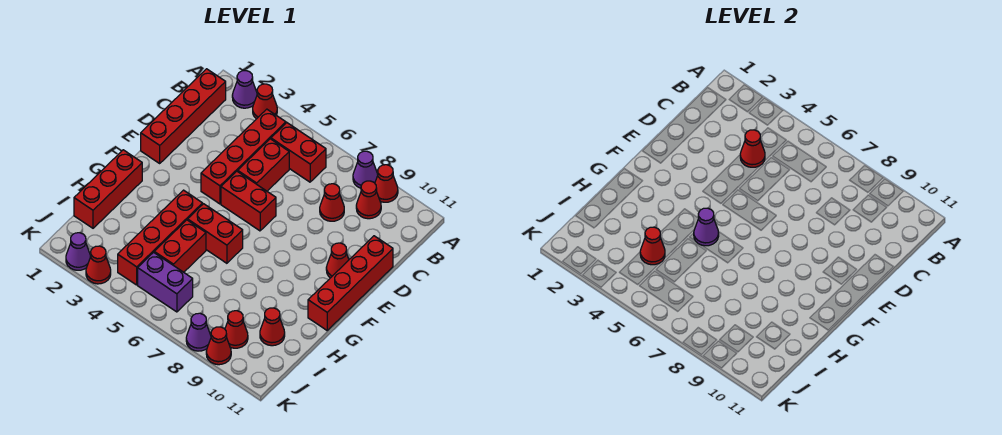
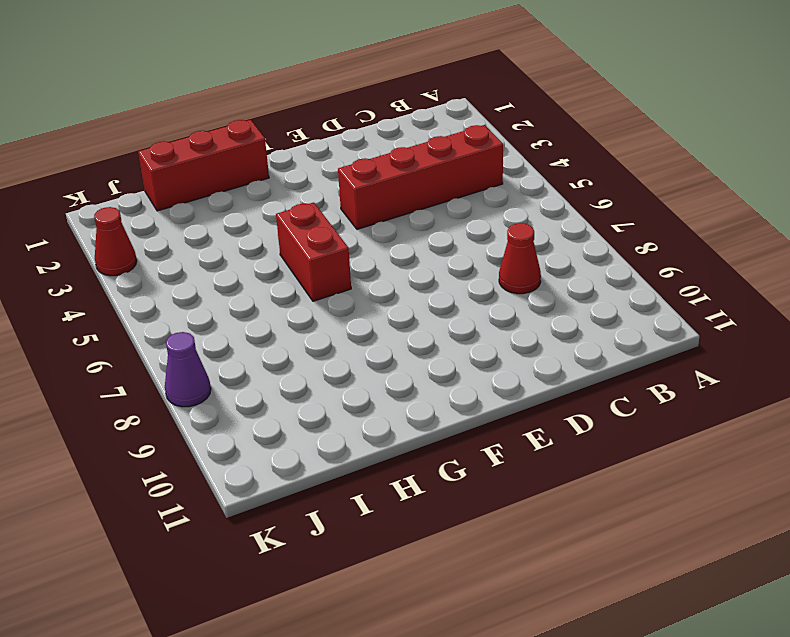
none -> purple cone A2 level 1
none -> red cone A3 level 1
none -> purple cone A8 level 1

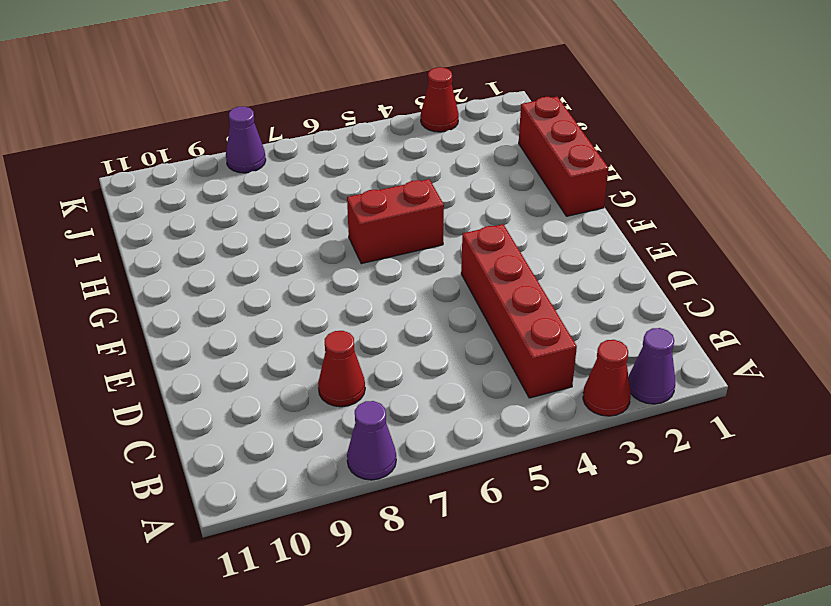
none -> red cone A9 level 1
none -> red brick B1:E1 level 1
none -> red brick B5:B6 level 1

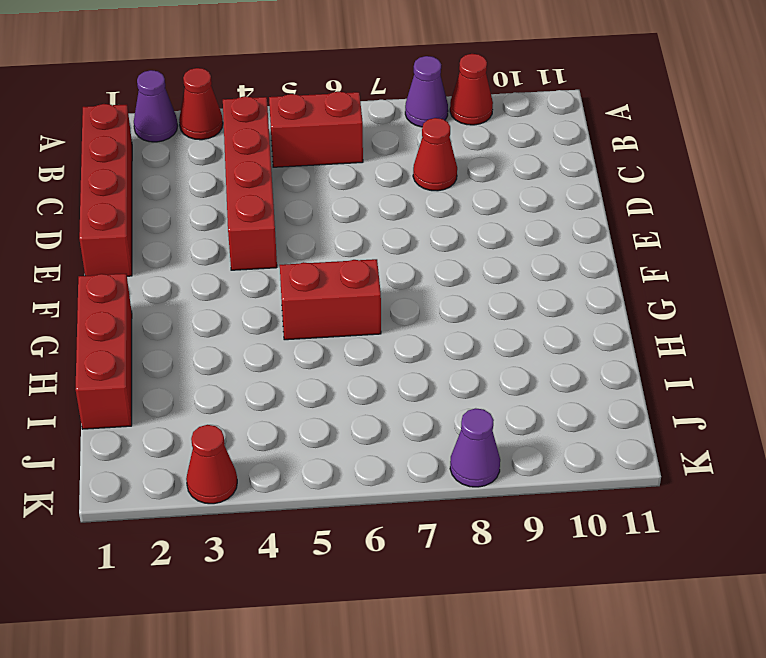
none -> red cone B9 level 1
none -> red brick C5:D5 level 1
none -> red brick D11:G11 level 1

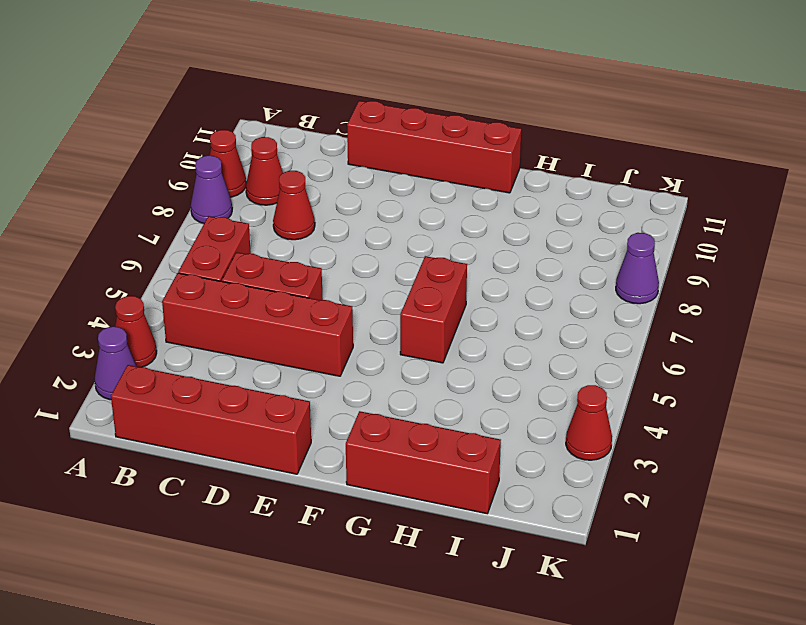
none -> red brick E5:E6 level 1
none -> red cone E10 level 1
none -> red brick G4:J4 level 1

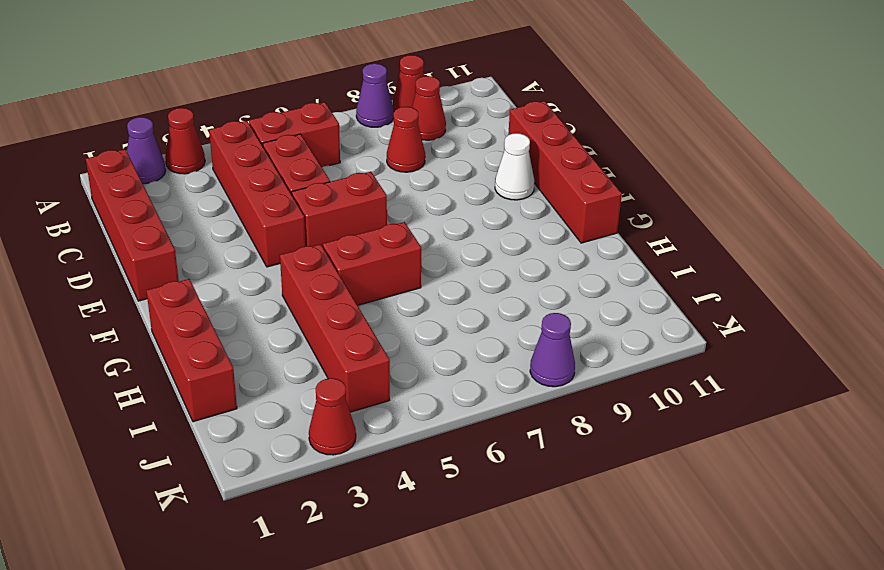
white cone E10 level 1 -> red cone E10 level 1
none -> red brick H5:I5 level 1
none -> red cone I10 level 1
none -> purple brick J5:J6 level 1

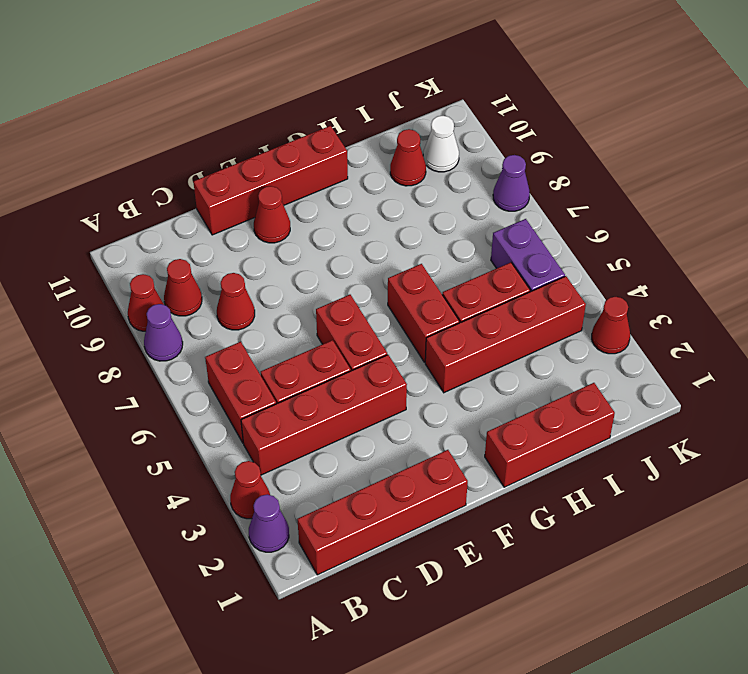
white cone J10 level 1 -> none
none -> red cone J9 level 1
none -> purple cone K2 level 1
none -> red cone K9 level 1

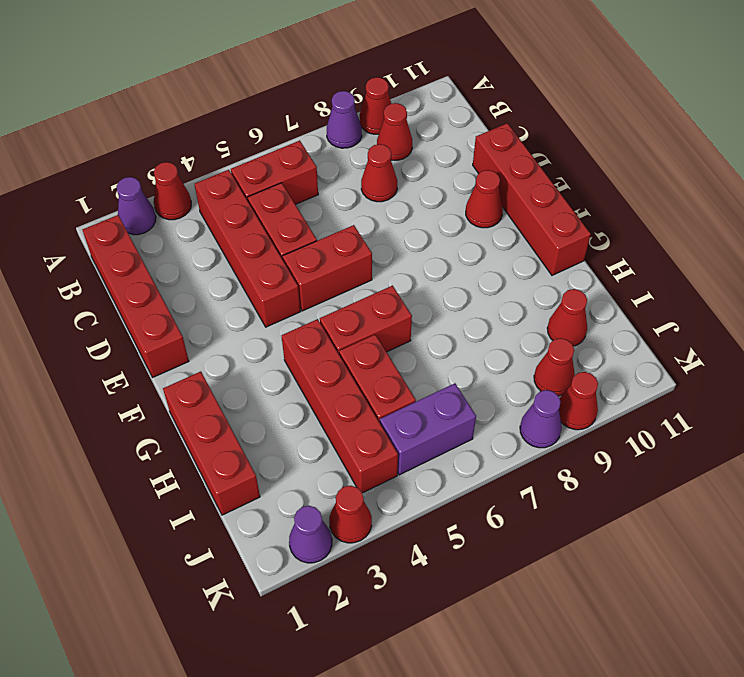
none -> red cone C4 level 2
none -> purple cone G5 level 2
none -> red cone I4 level 2

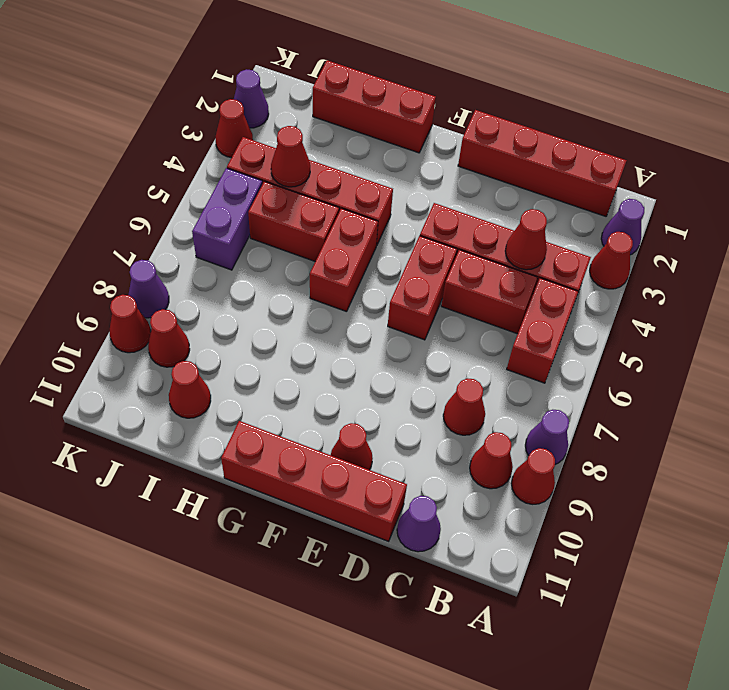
purple cone C11 level 1 -> purple cone G5 level 2

